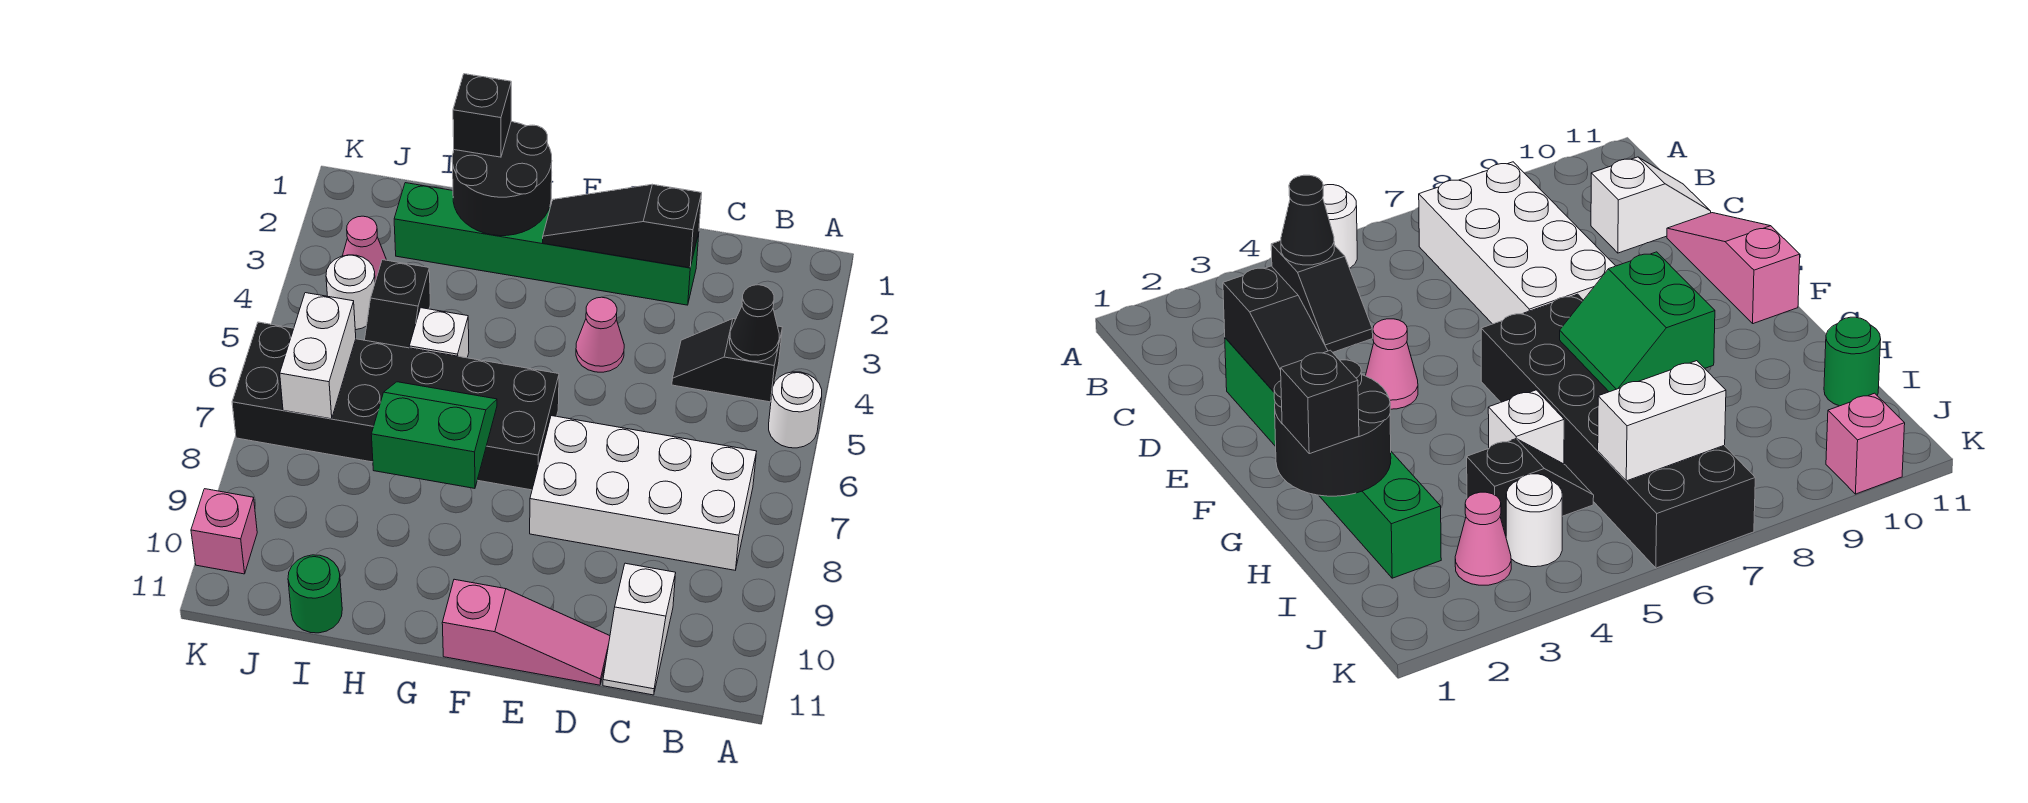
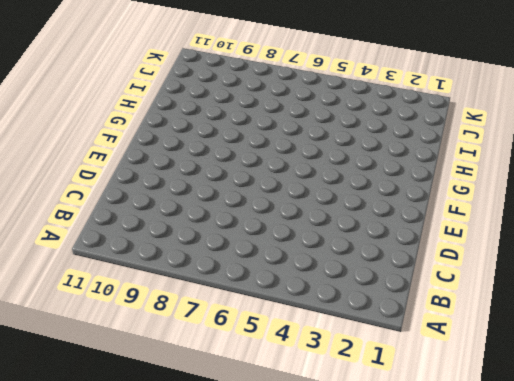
none -> white round brick A5 level 1
none -> black slope B4:C4 level 1 top B
none -> white brick B7:E8 level 1

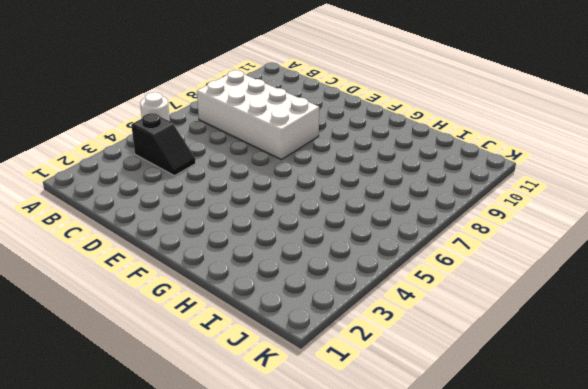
none -> white slope C10:C11 level 1 top 10
none -> green brick D2:I2 level 1
none -> pink slope D11:F11 level 1 top F

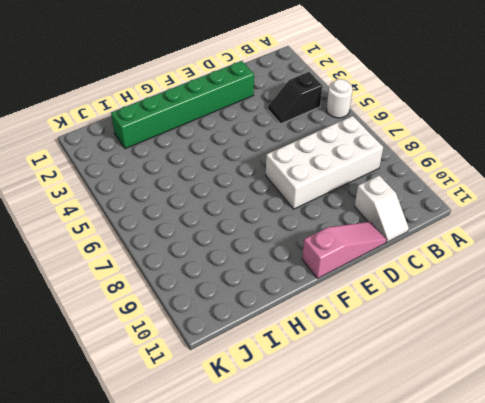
none -> pink cone E4 level 1
none -> black brick F6:K7 level 1
none -> white brick H5 level 1

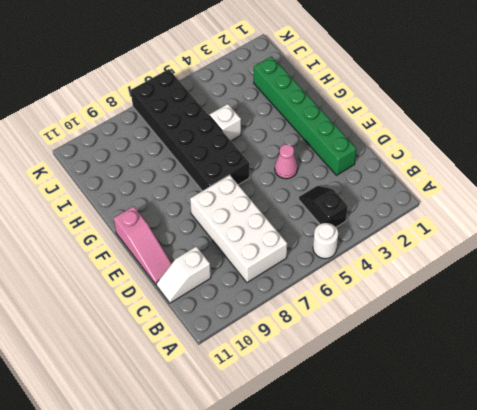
none -> black slope I4:I5 level 1 top 4
none -> green round brick I11 level 1
none -> pink cone J3 level 1

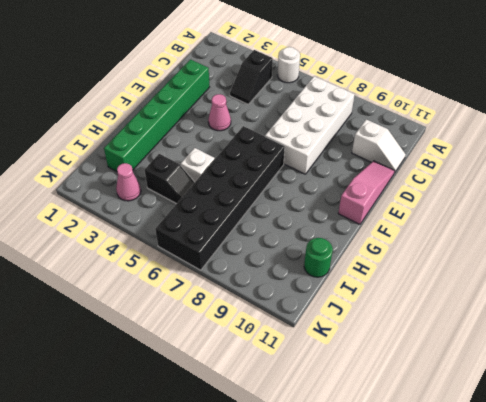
none -> white round brick J4 level 1
none -> pink brick K10 level 1
none -> black cone B4 level 2

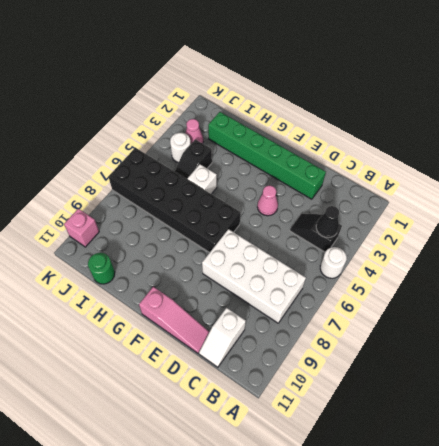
none -> black slope D2:F2 level 2 top D
none -> black round brick G1:H2 level 2
none -> green slope G7:H8 level 2 top 8

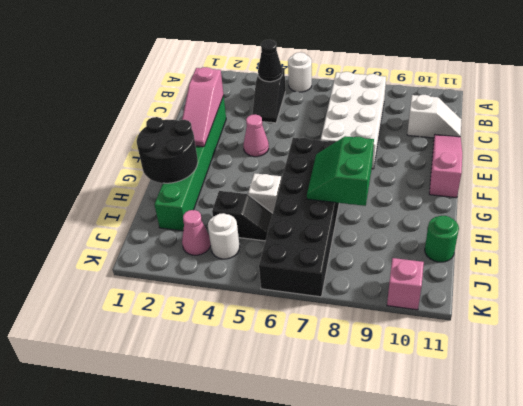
pink slope D2:F2 level 2 top D -> black slope D2:F2 level 2 top D
none -> white brick J6:J7 level 2
none -> black brick H1 level 3

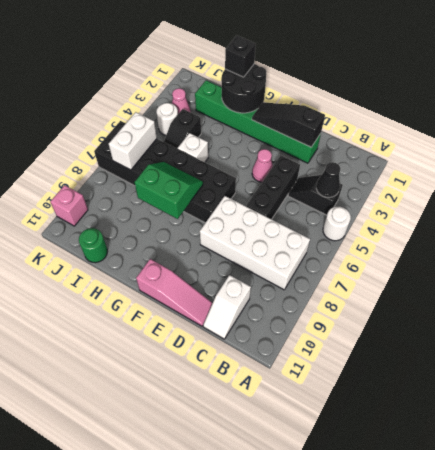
black brick D4:D6 level 1 -> none

